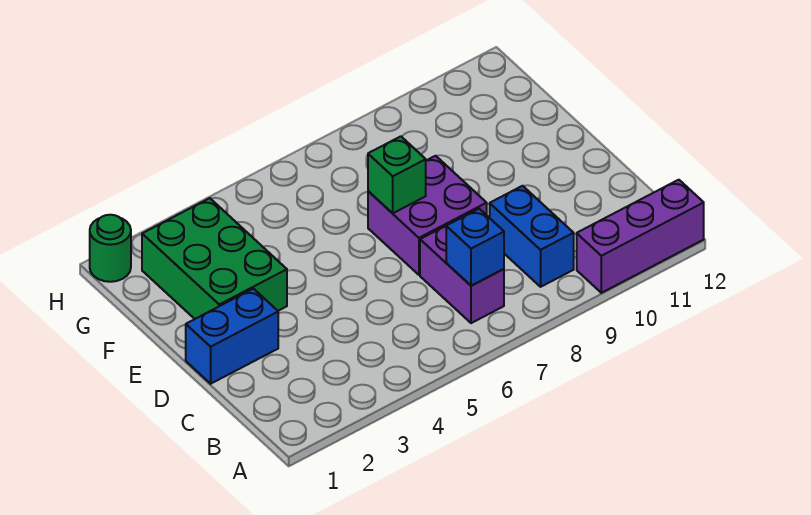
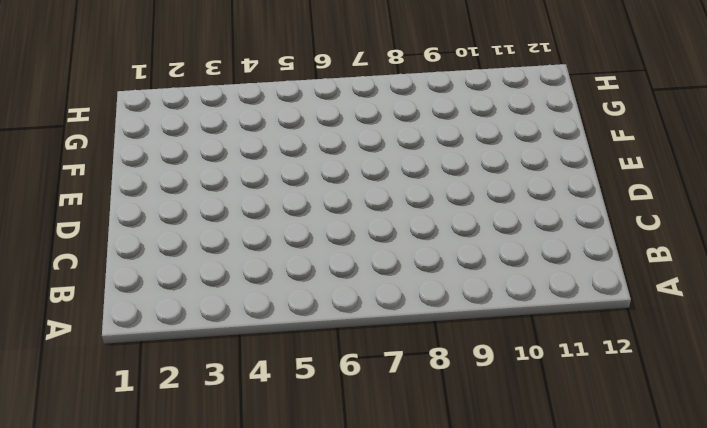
none -> purple brick A10:A12 level 1
none -> purple brick B7:C7 level 1

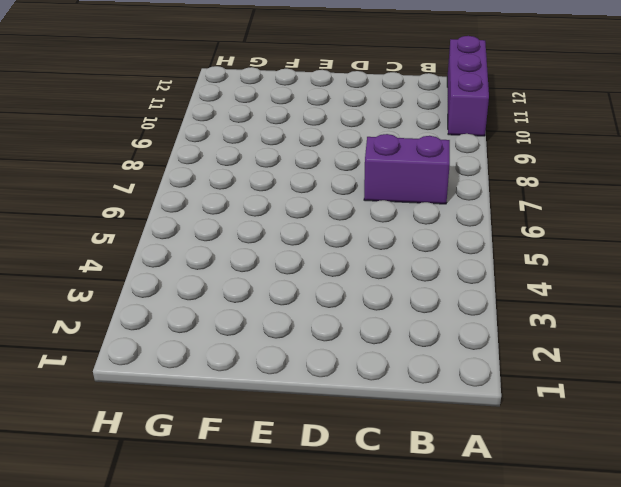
none -> blue brick B9:C9 level 1
none -> blue brick D1:D2 level 1

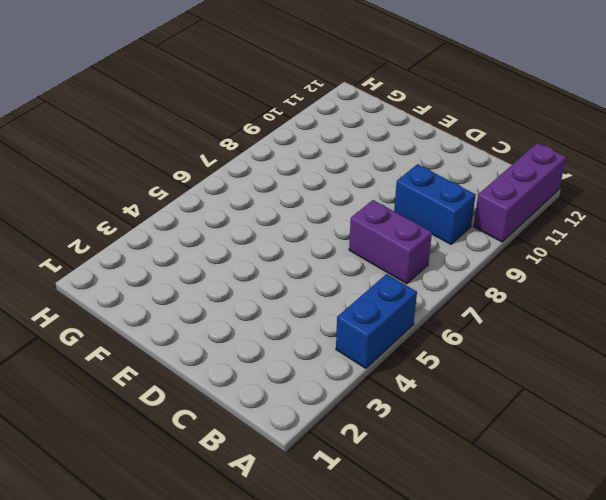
blue brick A4:A5 level 1 -> blue brick D1:D2 level 1
none -> purple brick D7:E8 level 1
none -> green brick E2:G3 level 1

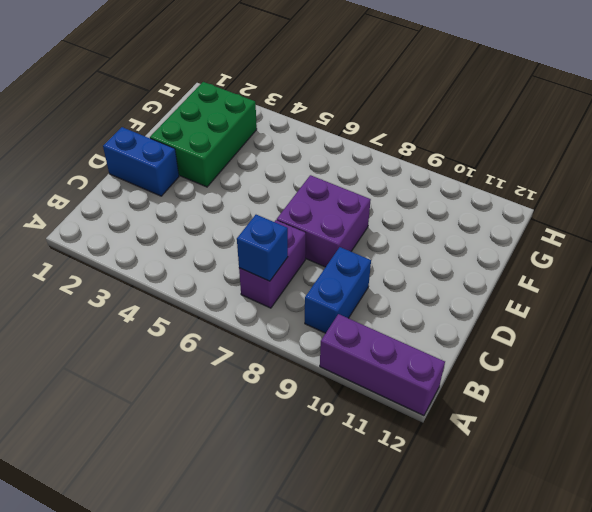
none -> green round brick H1 level 1
none -> green brick E7 level 2

